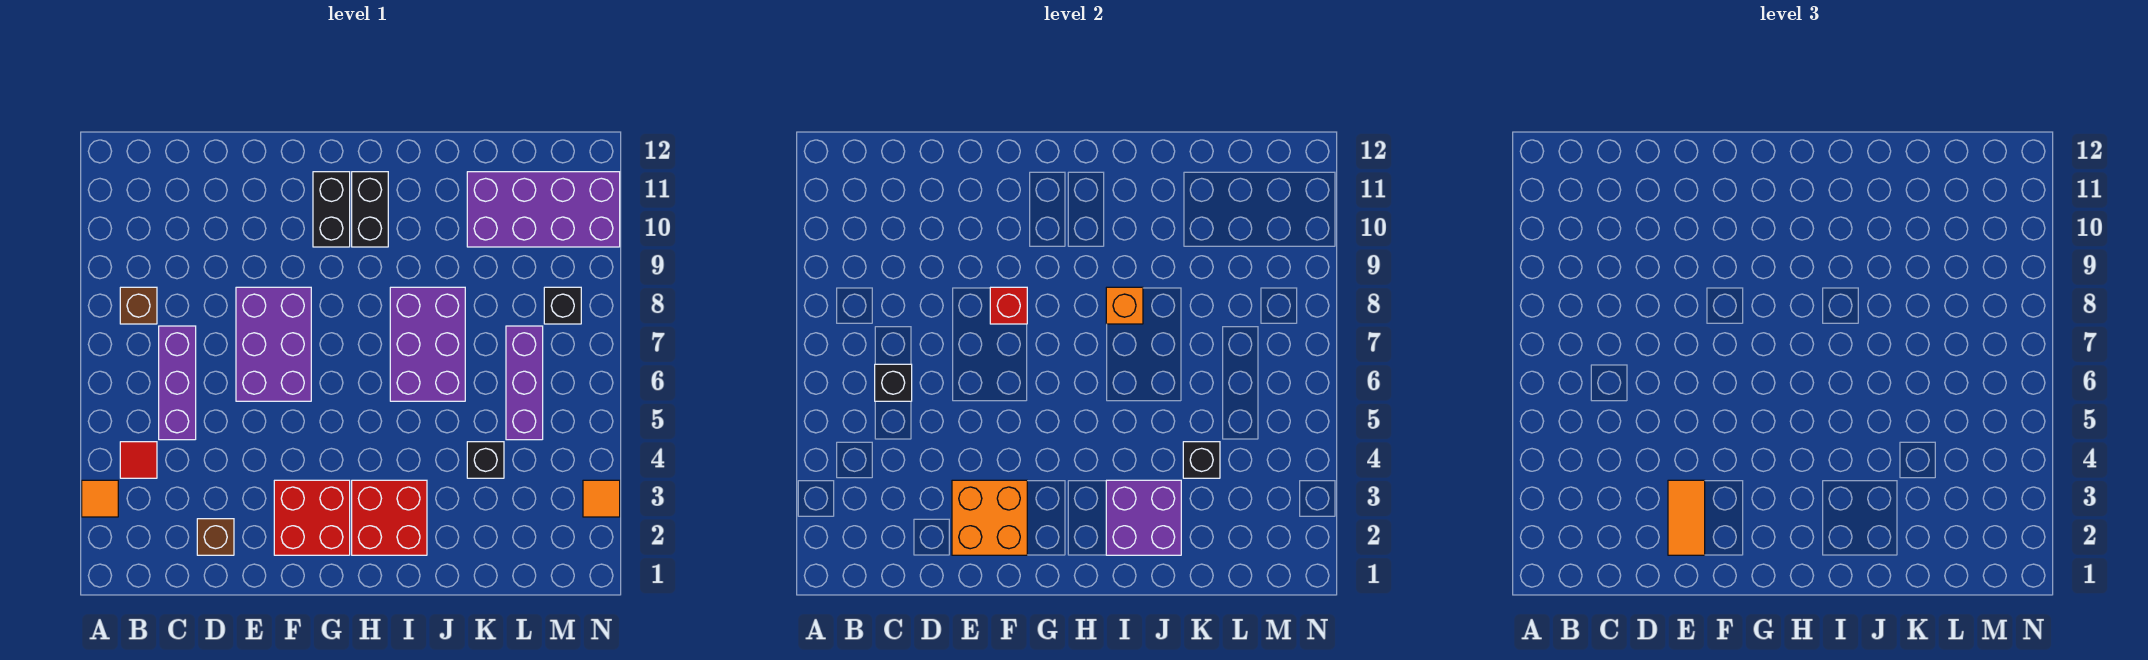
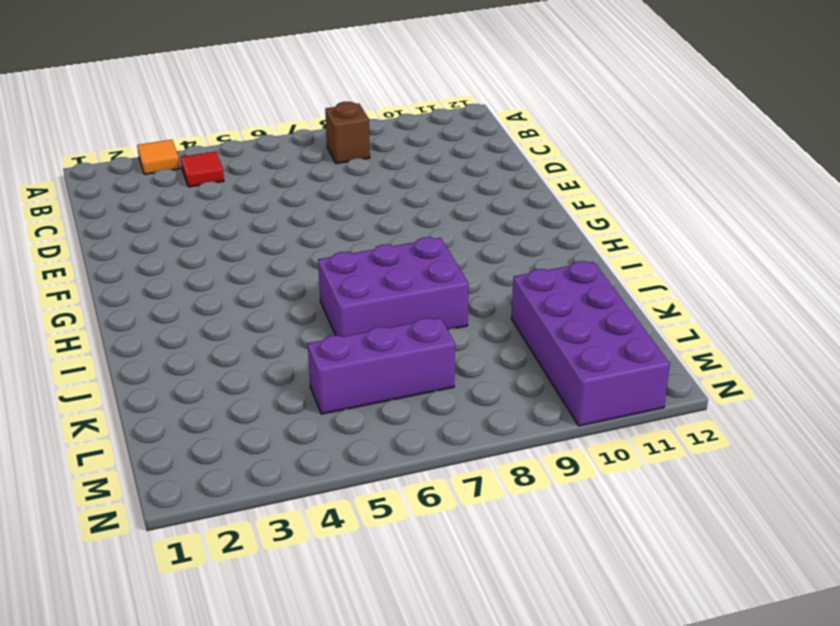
none -> purple brick C5:C7 level 1
none -> brown brick D2 level 1
none -> purple brick E6:F8 level 1

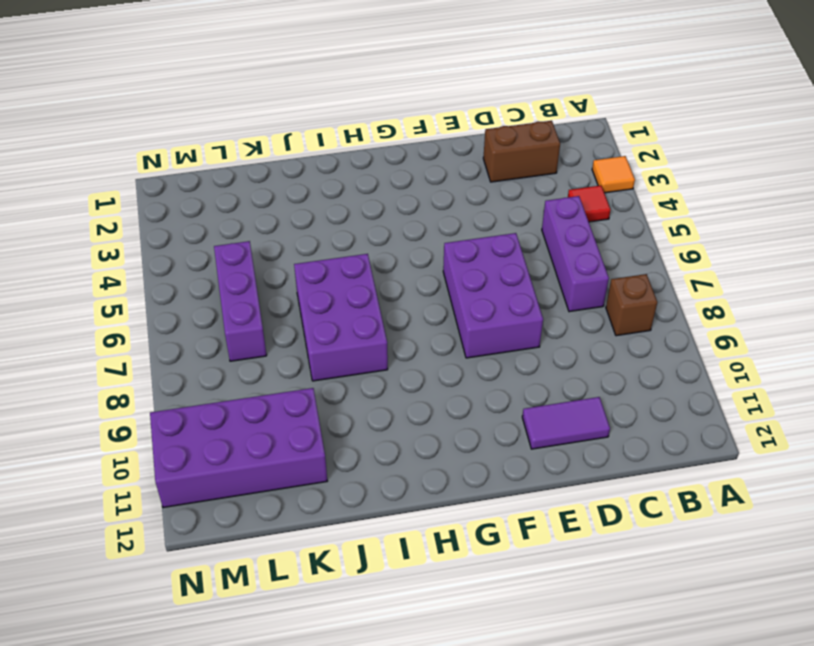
brown brick C2:D2 level 1 -> brown brick D2 level 1
purple tile D11:E11 level 1 -> none
none -> red brick F2:G3 level 1
none -> black brick G10:G11 level 1
none -> red brick H2:I3 level 1

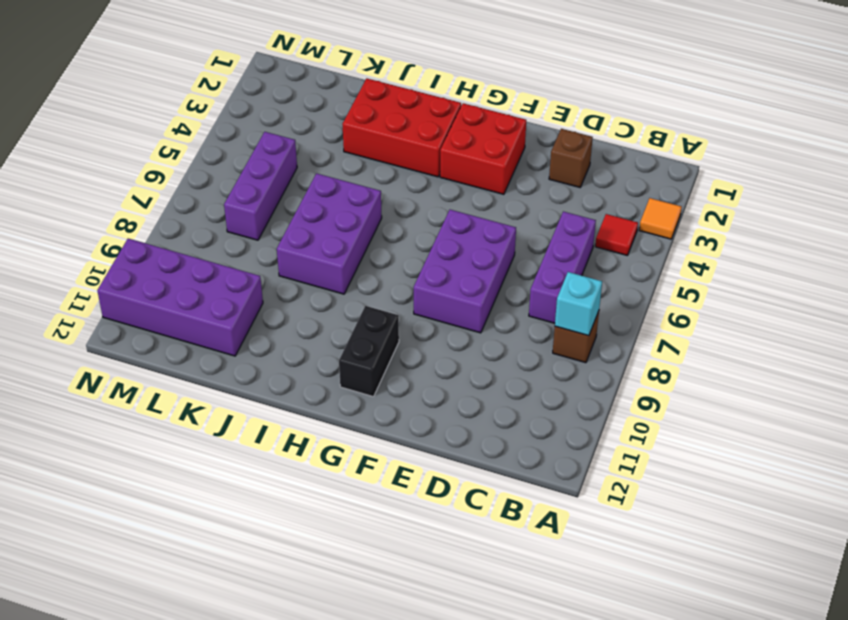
cyan brick B8 level 2 -> none
red brick H2:J3 level 1 -> red brick H2:I3 level 1
none -> black brick H10:H11 level 1
none -> black brick K4 level 1
none -> black brick M8 level 1

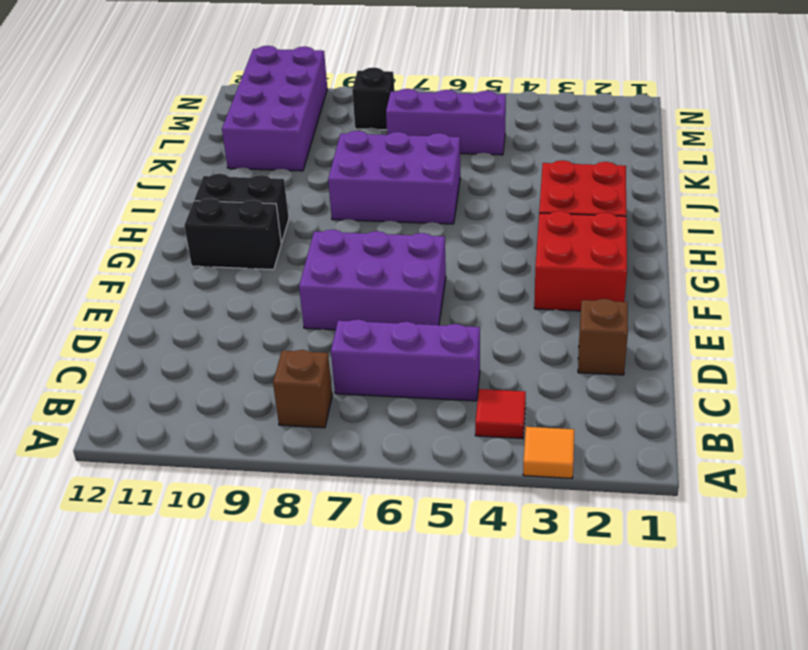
none -> black brick K4 level 1
none -> orange tile N3 level 1
none -> black brick C6 level 2

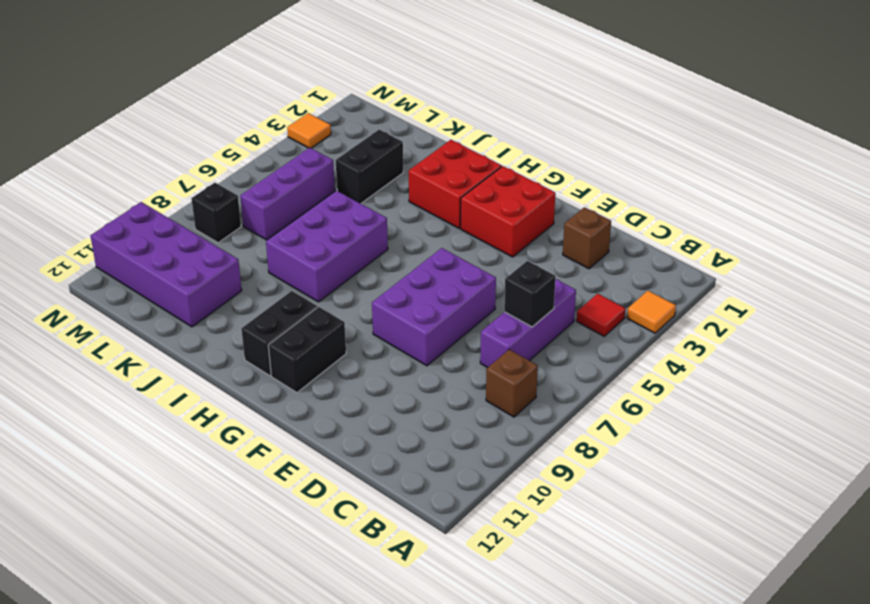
black brick K3:K4 level 1 -> black brick K4 level 1
none -> orange brick E2:F3 level 2
none -> red brick F8 level 2
none -> purple brick I2:J3 level 2

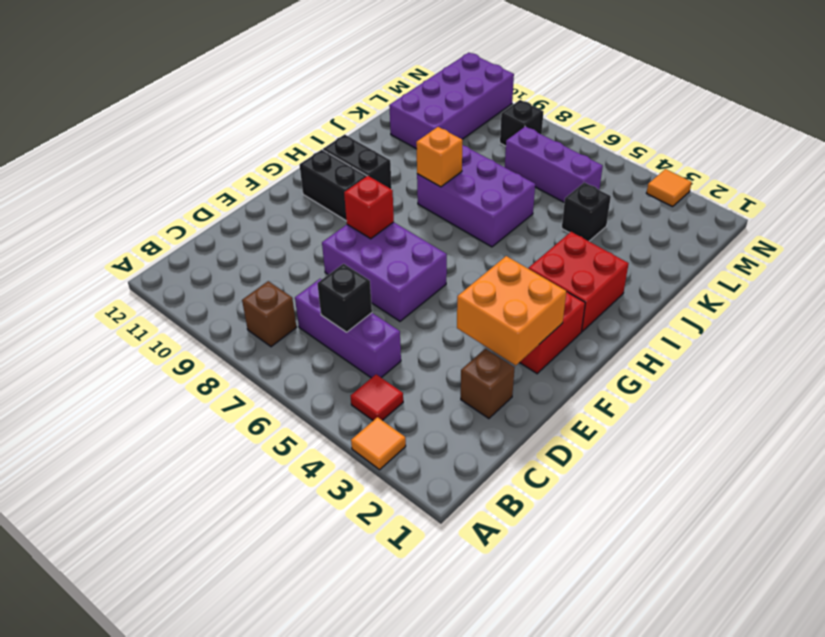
none -> purple brick I2:J3 level 2
none -> black brick K4 level 2
none -> orange tile E2:E3 level 3

